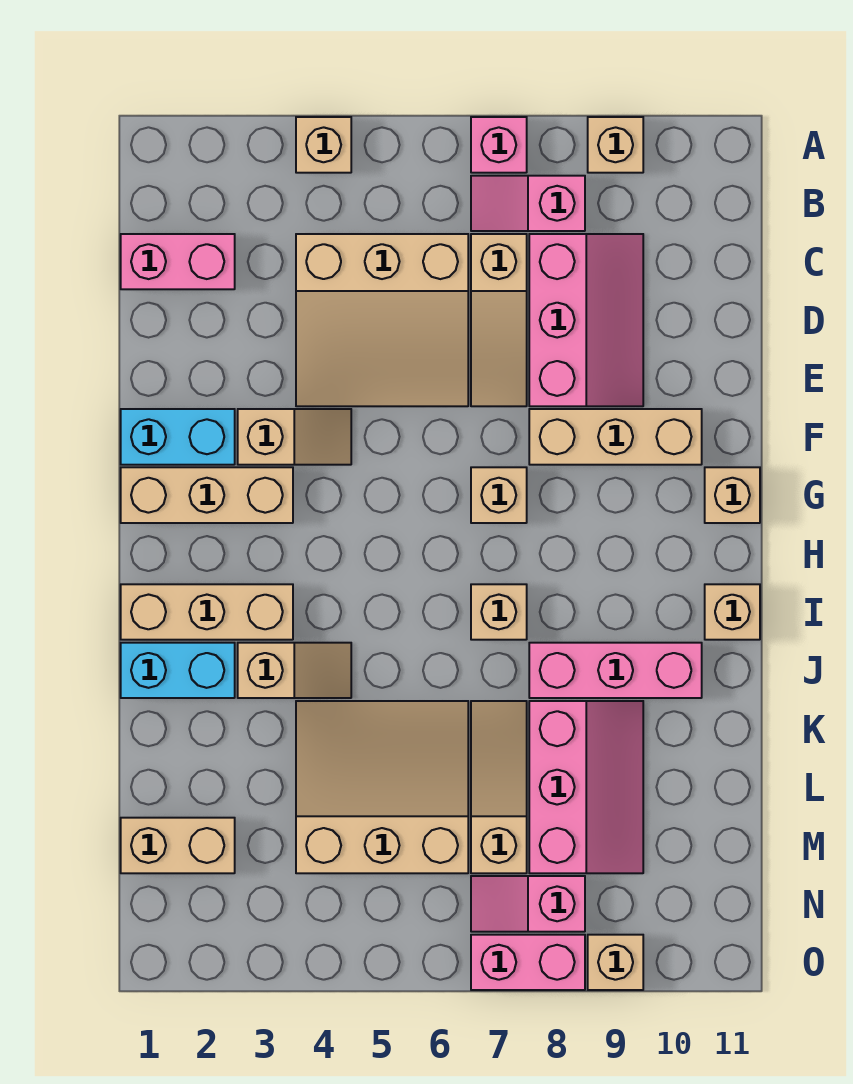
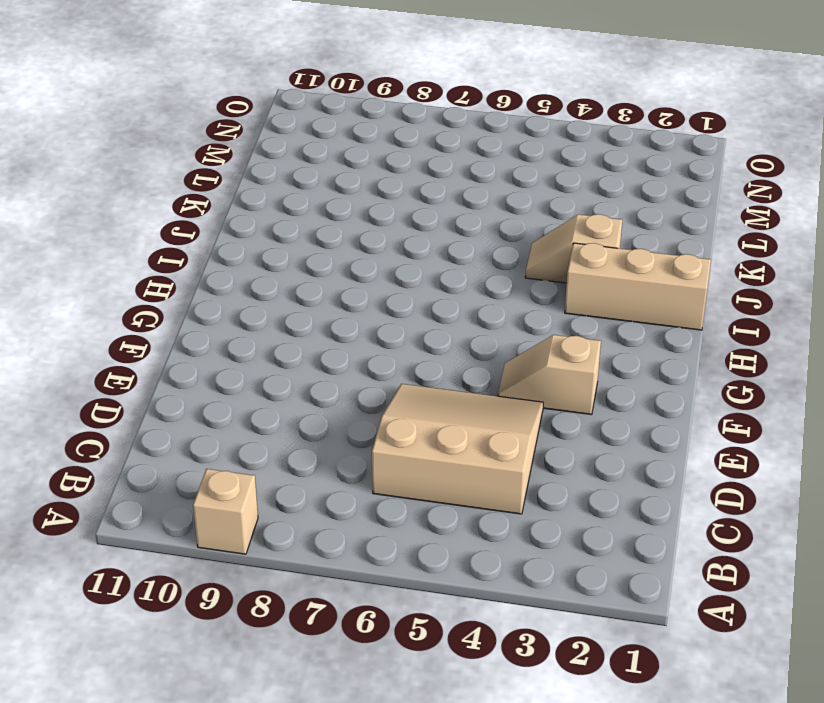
none -> tan brick A4 level 1
none -> pink brick A7 level 1
none -> pink slope B7:B8 level 1 top 8

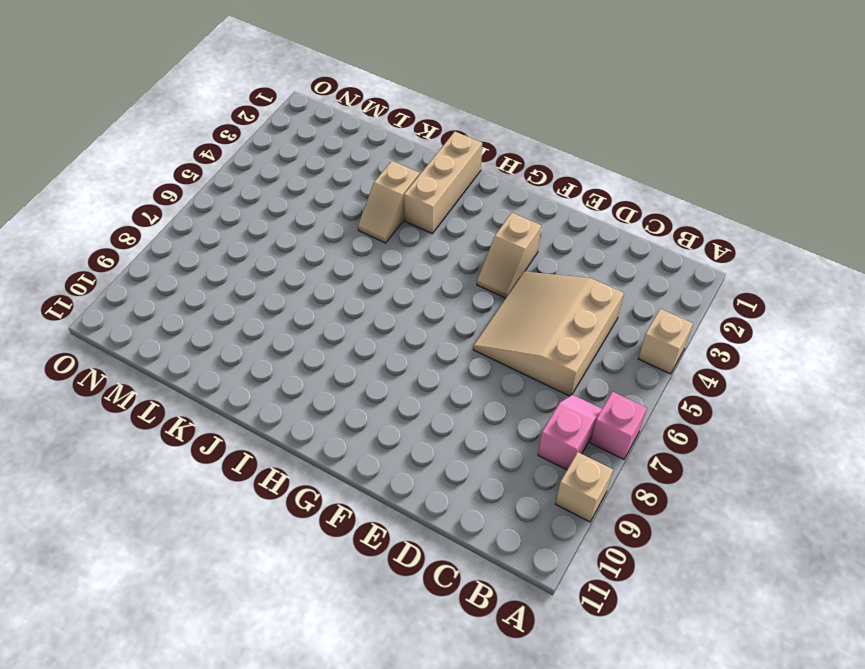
none -> pink brick C1:C2 level 1
none -> tan slope C7:E7 level 1 top C
none -> pink slope C8:E9 level 1 top 8

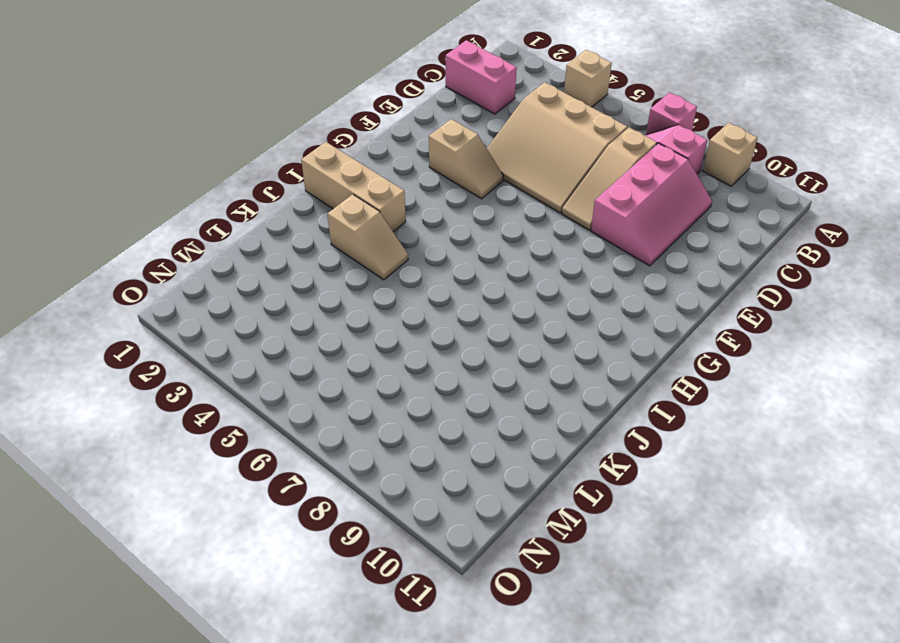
none -> cyan brick F1:F2 level 1
none -> tan brick F8:F10 level 1
none -> tan brick G1:G3 level 1

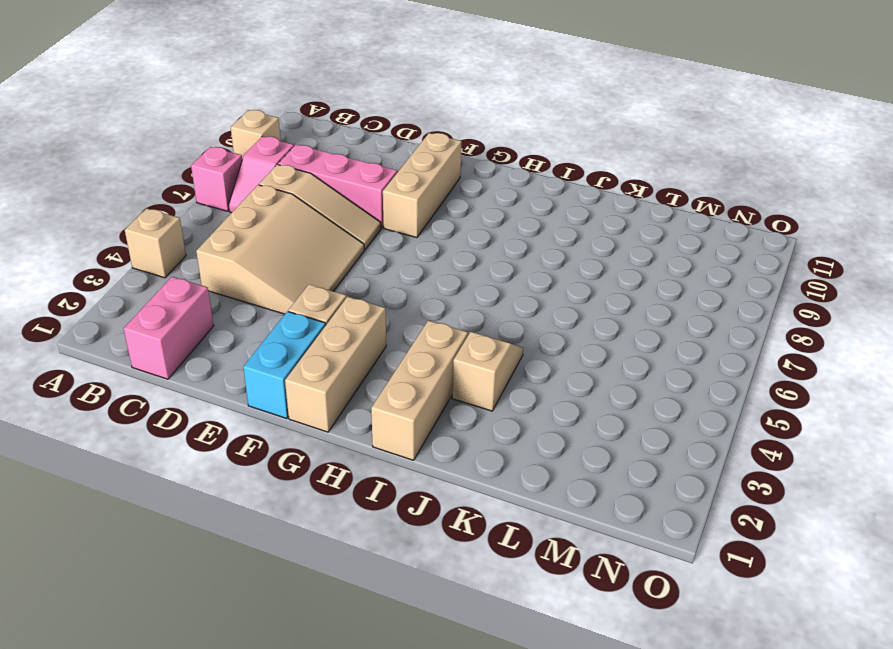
none -> tan brick G7 level 1
none -> tan brick G11 level 1
none -> tan brick I7 level 1

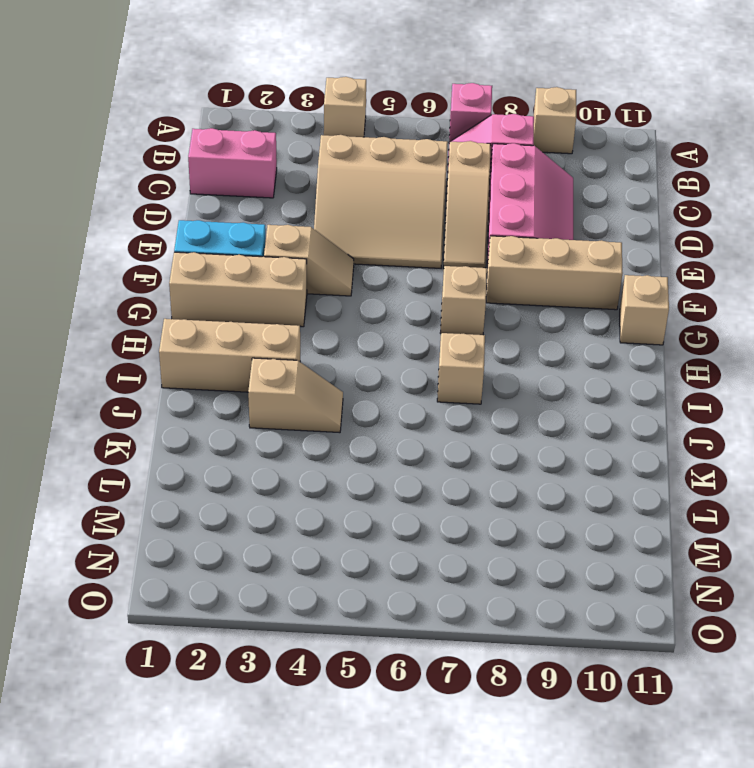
none -> tan brick I11 level 1
none -> cyan brick J1:J2 level 1
none -> pink brick J8:J10 level 1

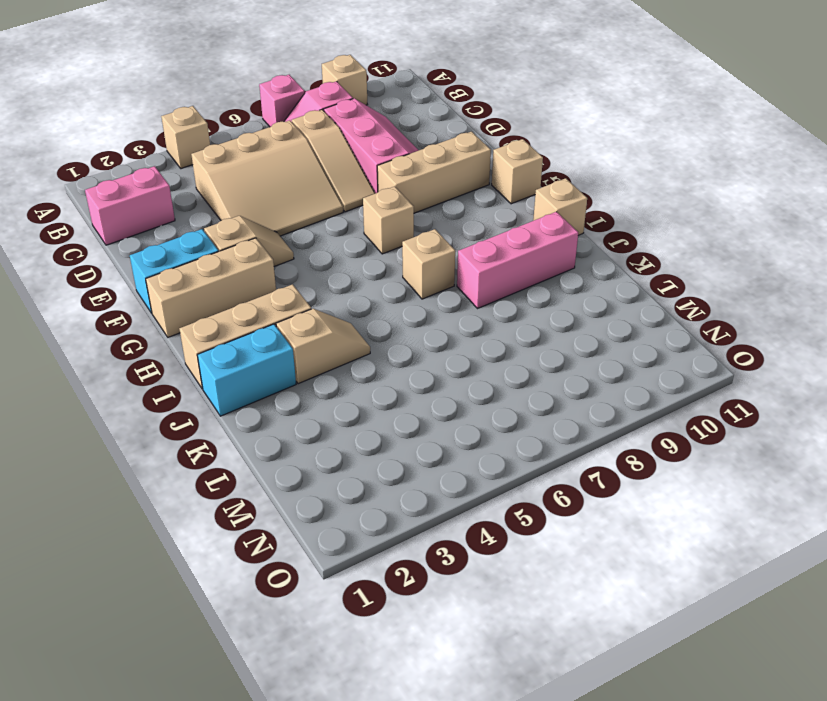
none -> tan slope K4:M6 level 1 top M
none -> tan slope K7:M7 level 1 top M
none -> pink slope K8:M9 level 1 top 8

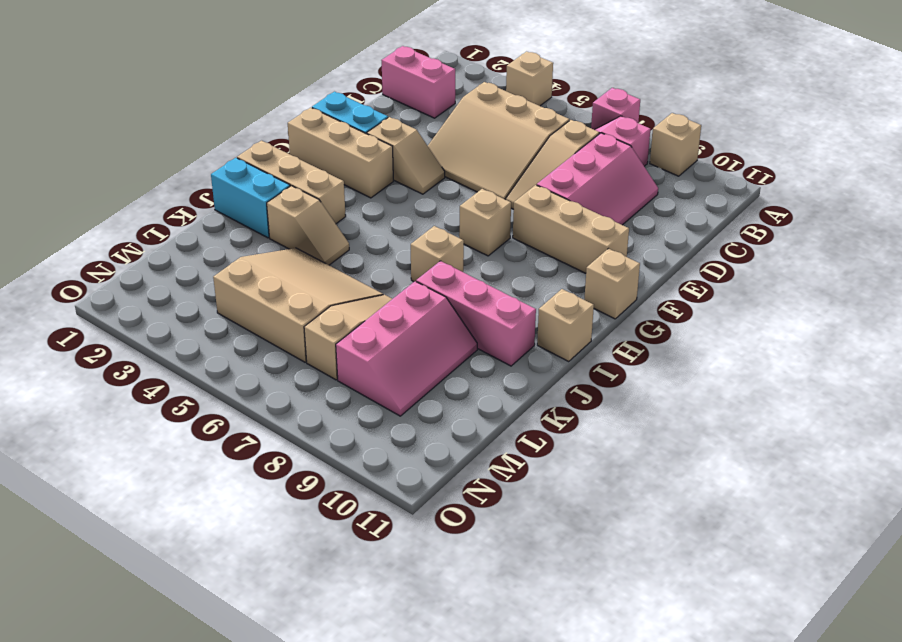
none -> tan brick M1:M2 level 1
none -> pink slope N7:N8 level 1 top 8
none -> pink brick O7:O8 level 1

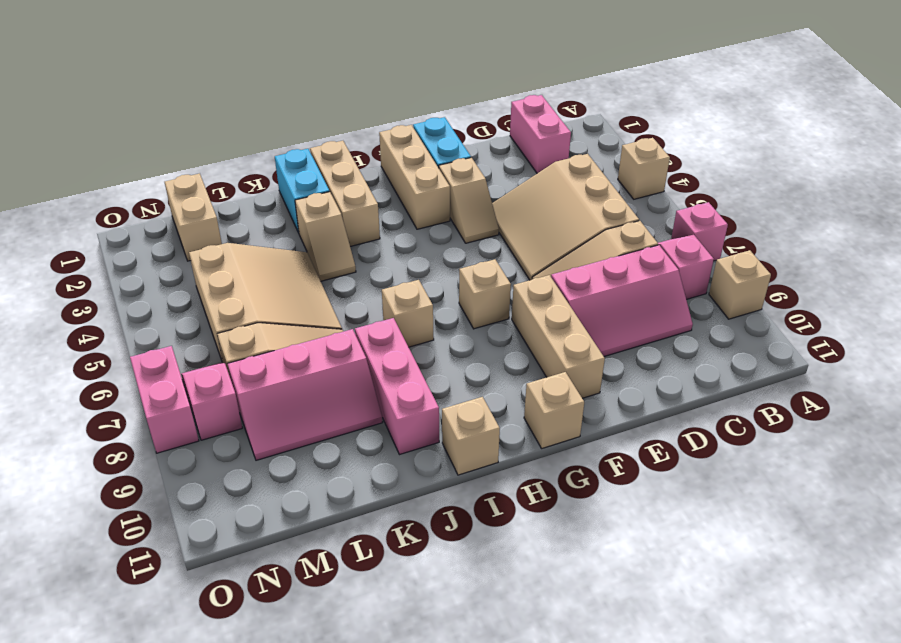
none -> tan brick O9 level 1

